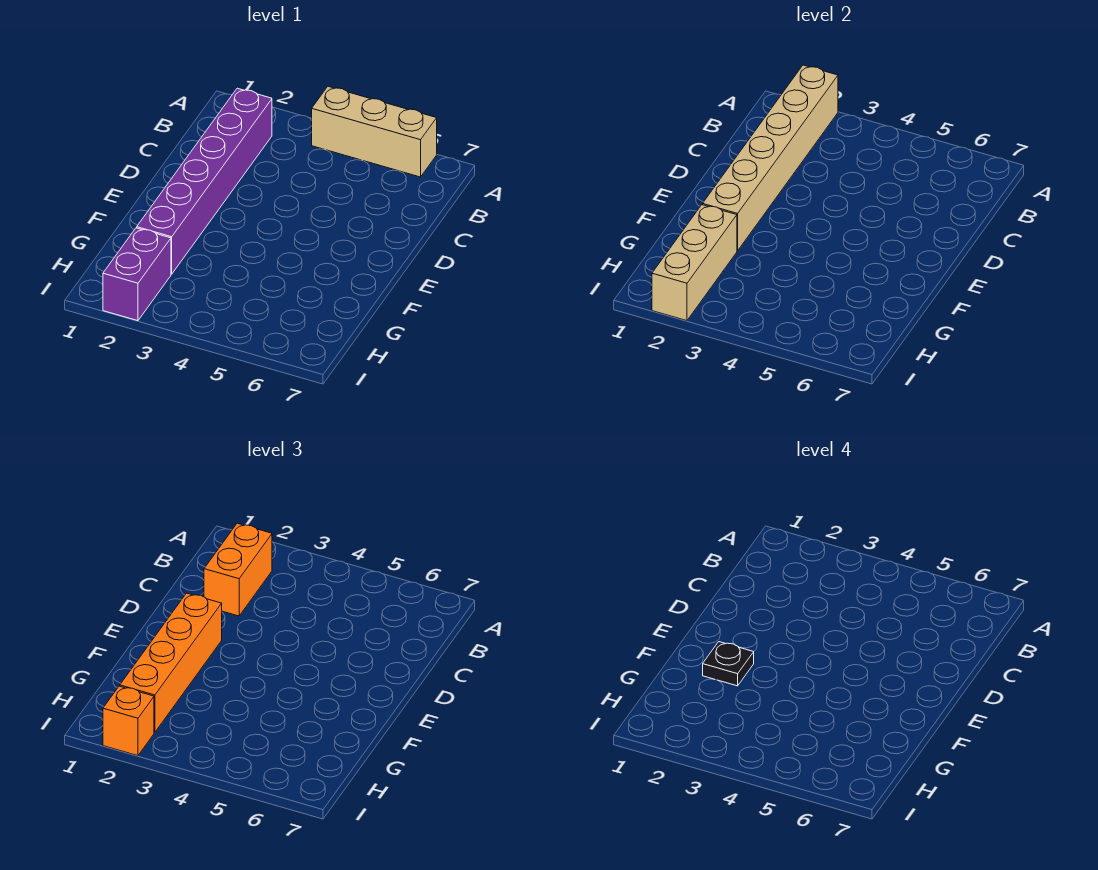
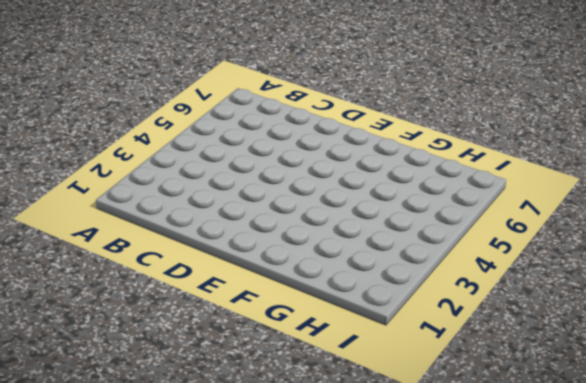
none -> tan brick A4:A6 level 1
none -> purple brick B2:G2 level 1

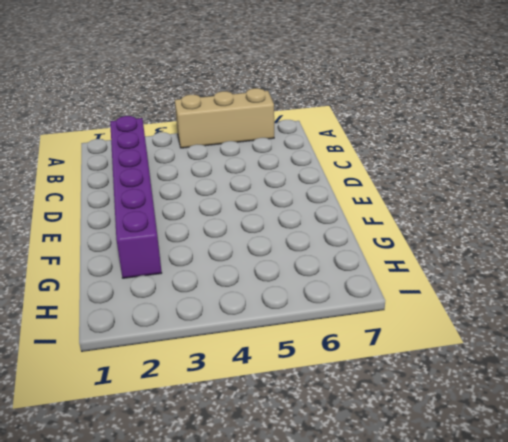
none -> purple brick H2:I2 level 1
none -> tan brick A2:F2 level 2

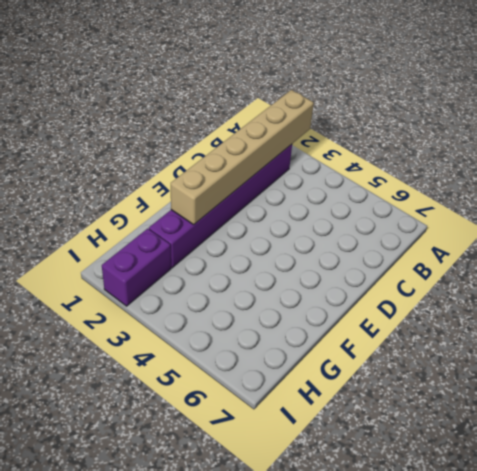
none -> tan brick A4:A6 level 1
none -> tan brick G2:I2 level 2

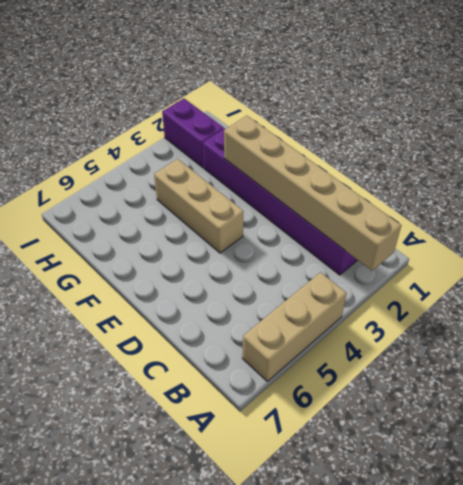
tan brick E4:G4 level 1 -> tan brick G2:I2 level 2
none -> orange brick B2:C2 level 3
none -> orange brick E2:H2 level 3

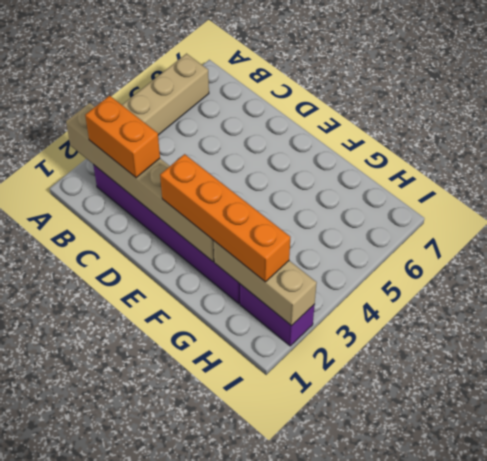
none -> orange brick I2 level 3
none -> black plate F2 level 4

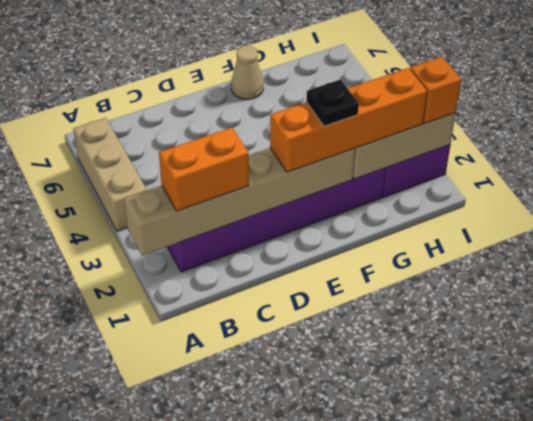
tan cone F7 level 1 -> none

